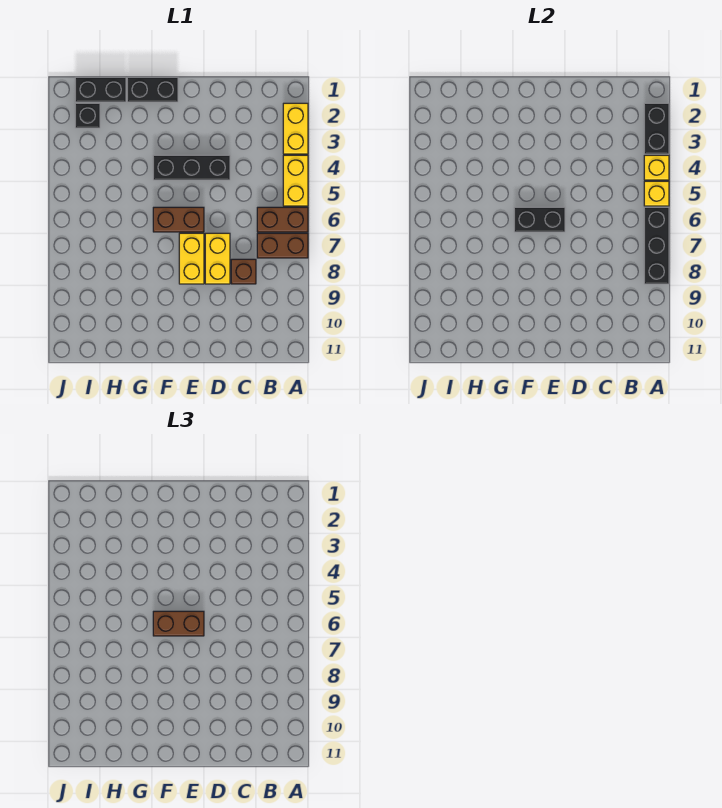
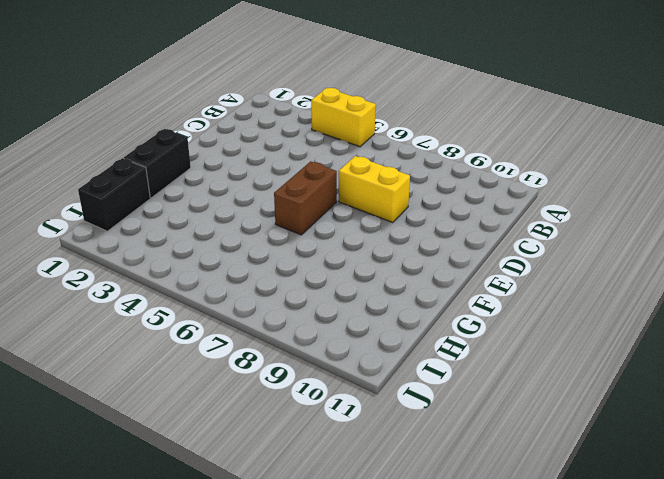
none -> yellow brick A2:A3 level 1
none -> brown brick A6:B6 level 1
none -> brown brick A7:B7 level 1

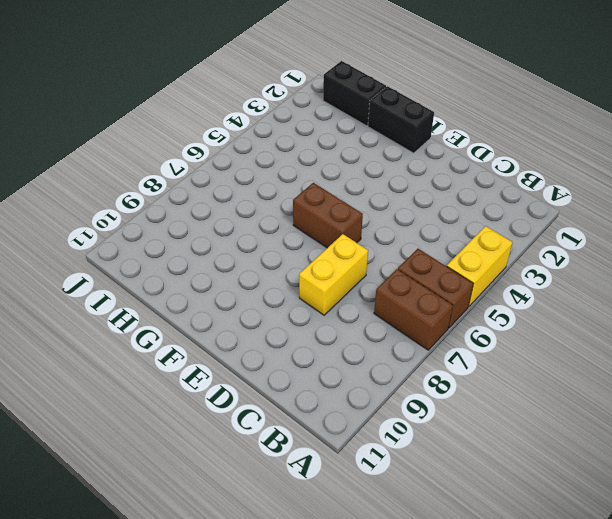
none -> yellow brick A2:A3 level 1
none -> brown brick C8 level 1
none -> black brick D4:F4 level 1

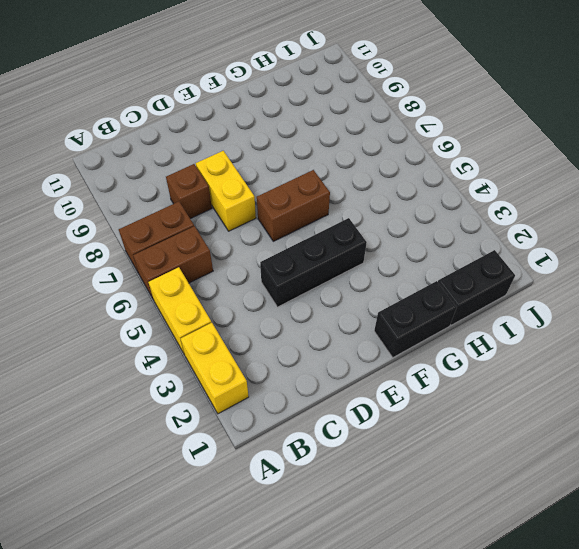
none -> yellow brick E7:E8 level 1
none -> black brick I2 level 1
none -> black brick A2:A3 level 2

